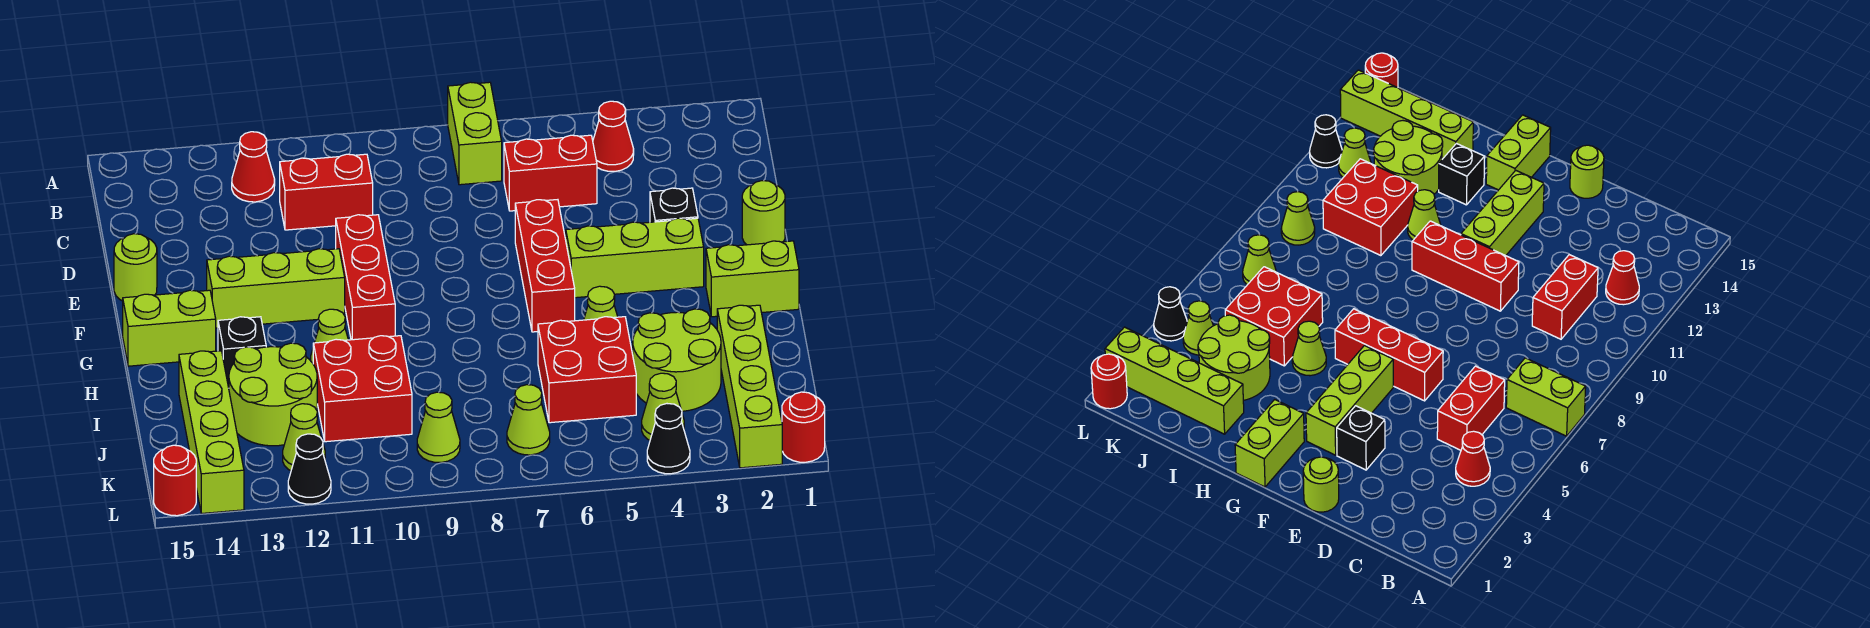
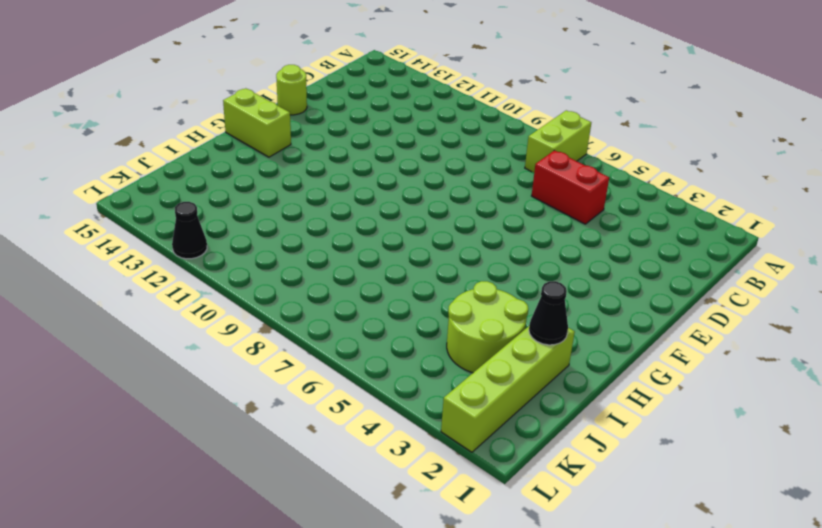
black cone I2 level 2 -> black cone L4 level 1
none -> red cone B4 level 1
none -> red cone B12 level 1
none -> red brick C10:C11 level 1
none -> lime round brick E1 level 1

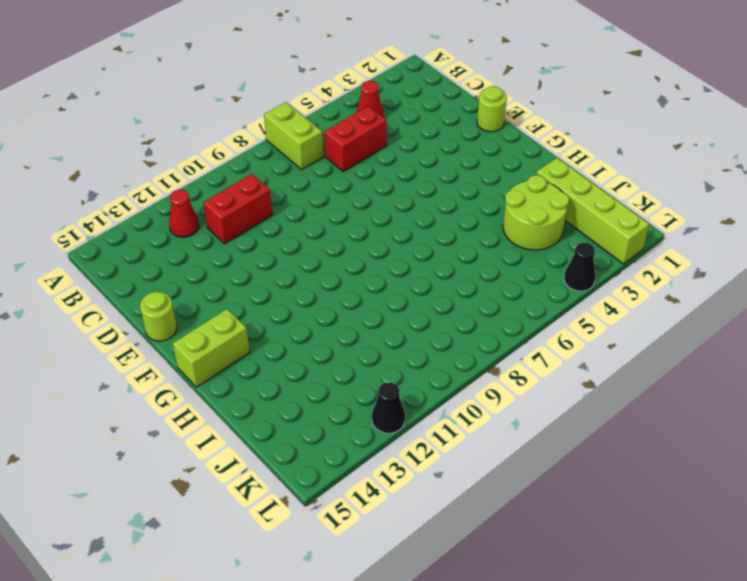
none -> black brick E3 level 1
none -> red brick E6:G6 level 1
none -> red brick E10:G10 level 1
none -> lime brick F3:F5 level 1

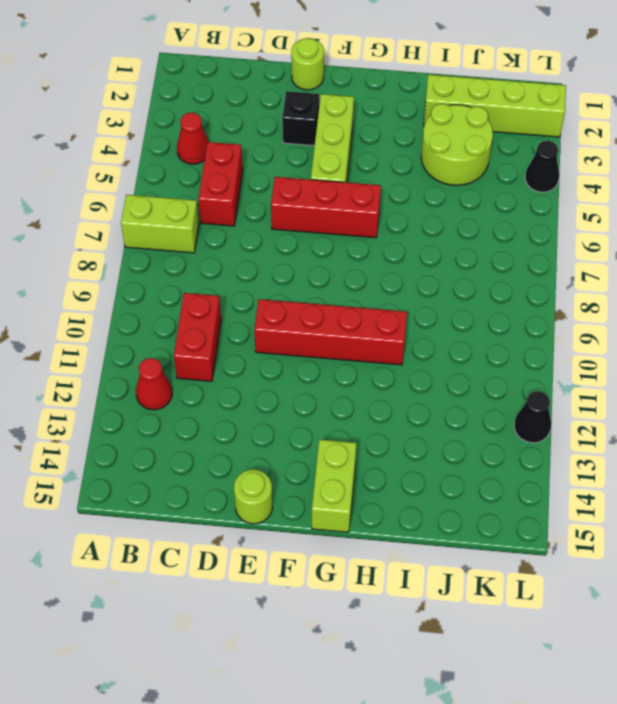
red brick E10:H10 level 1 -> red brick E10:G10 level 1
none -> lime brick F11:F13 level 1
none -> lime brick G1:G2 level 1
none -> lime cone H5 level 1
none -> lime cone H11 level 1

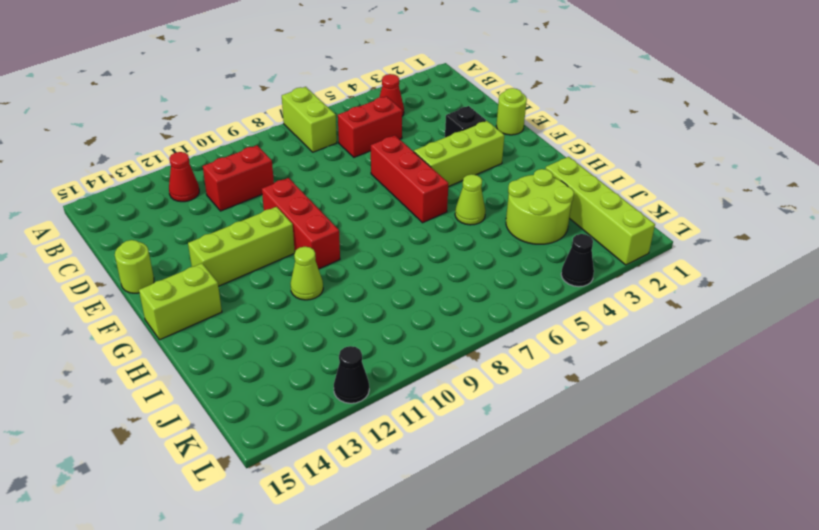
none -> lime brick G1:G2 level 1
none -> black brick H13 level 1
none -> red brick I5:J6 level 1
none -> red brick I10:J11 level 1

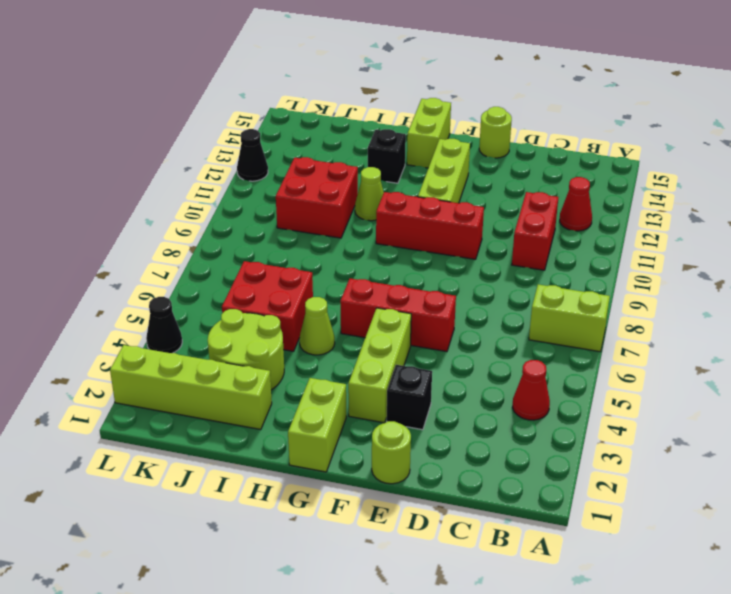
none -> red brick C5:C6 level 1
none -> lime round brick I12:J13 level 1
none -> lime brick I14:L14 level 1
none -> lime cone K4 level 1

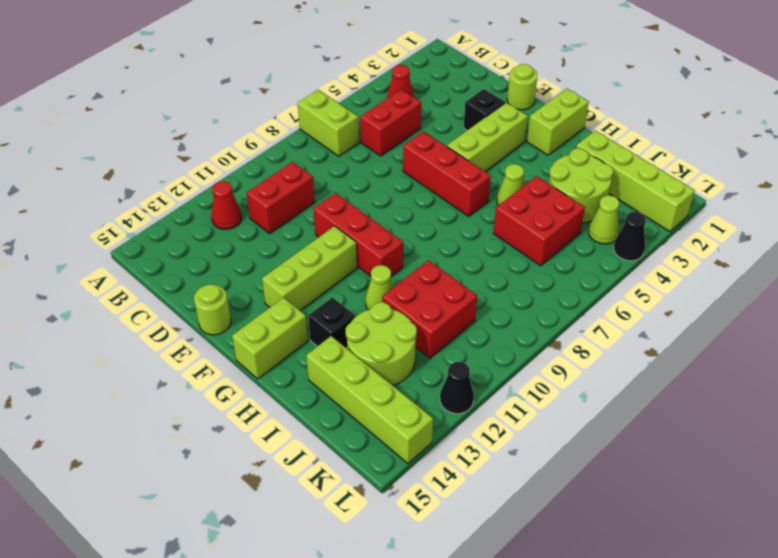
none -> lime cone K7 level 1
none -> lime cone K9 level 1
none -> lime cone K12 level 1
none -> red round brick L1 level 1

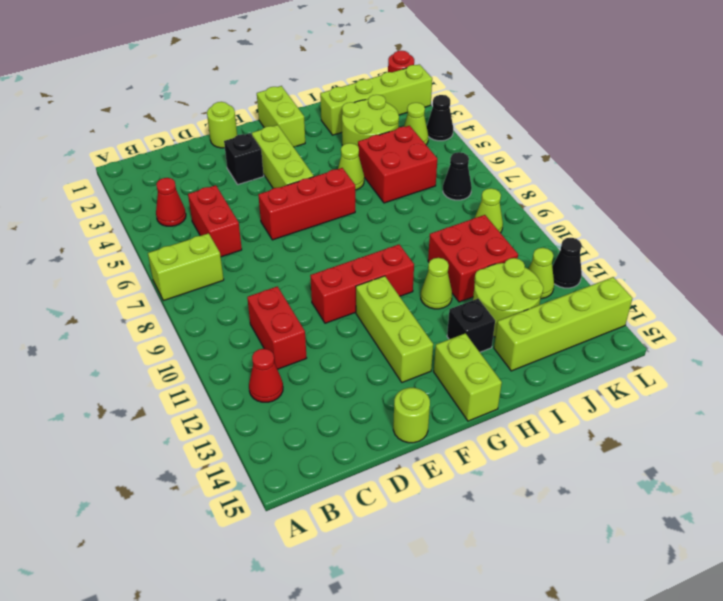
black cone K7 level 1 -> lime cone K7 level 1
none -> red round brick L15 level 1

